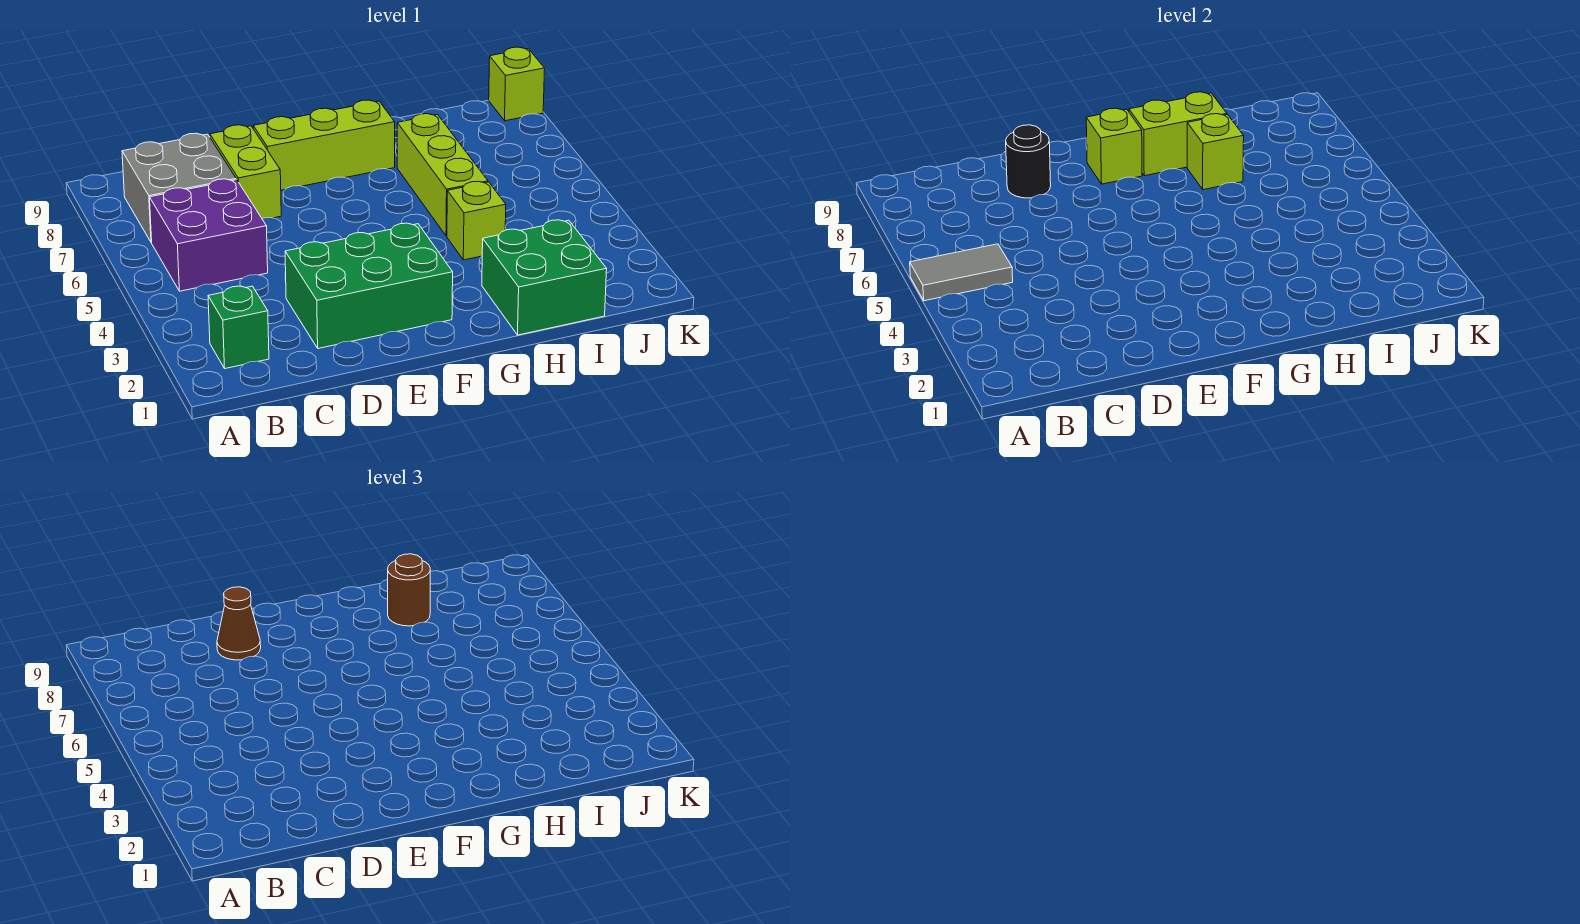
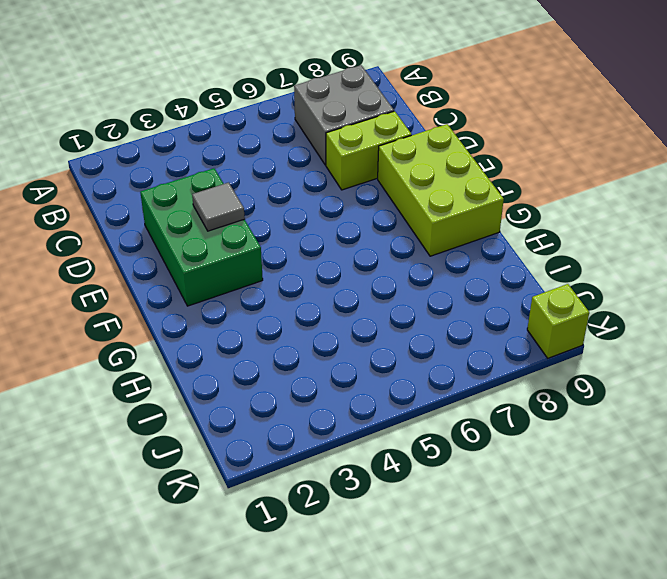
grey tile E3 level 2 -> none
lime brick E8:G9 level 1 -> lime brick E8:G8 level 1
none -> green brick B2 level 1
none -> purple brick B5:C6 level 1
none -> green brick H1:I2 level 1

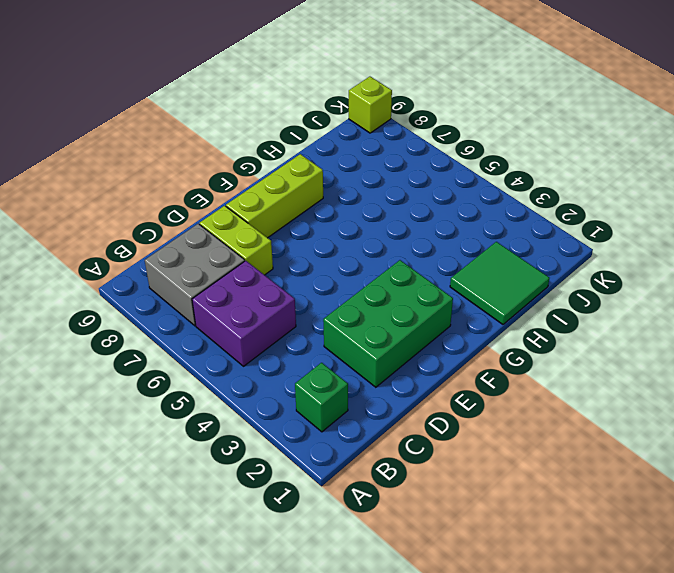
green tile H1:I2 level 1 -> green brick H1:I2 level 1
none -> lime brick H4 level 1
none -> lime brick H5:H7 level 1
none -> grey tile A5:B5 level 2

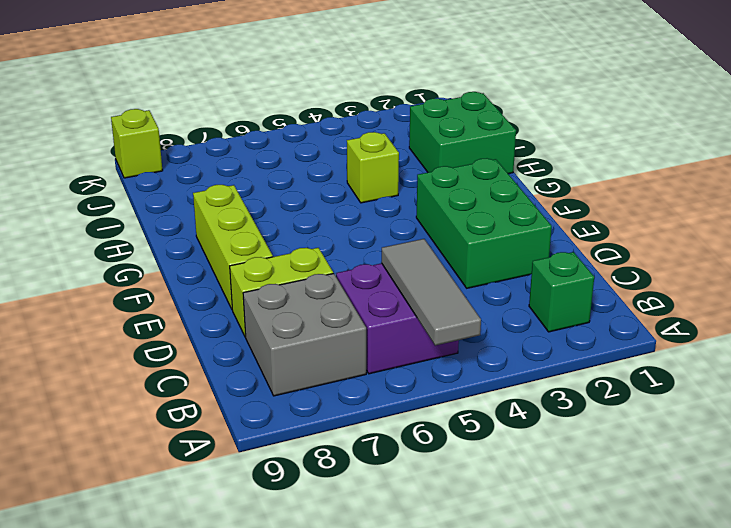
grey tile A5:C5 level 2 -> grey tile A5:B5 level 2
none -> lime brick H5:H7 level 1
none -> black round brick D8 level 2
none -> lime brick F8 level 2

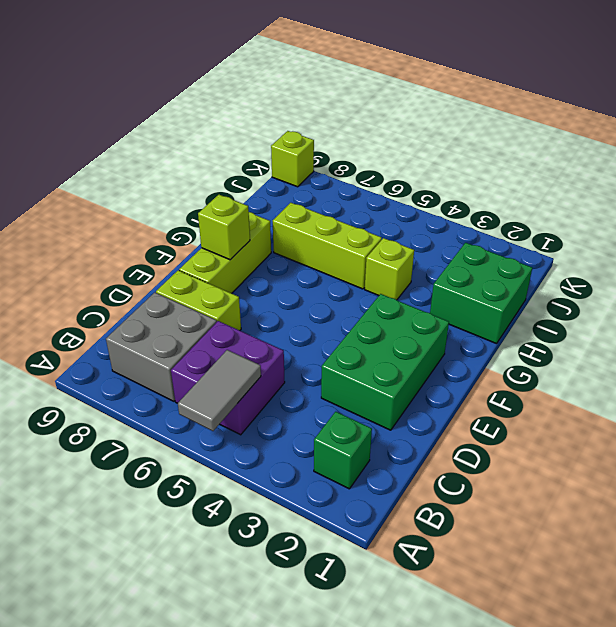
none -> black round brick D8 level 2
none -> lime brick G8:H8 level 2
none -> lime brick H7 level 2

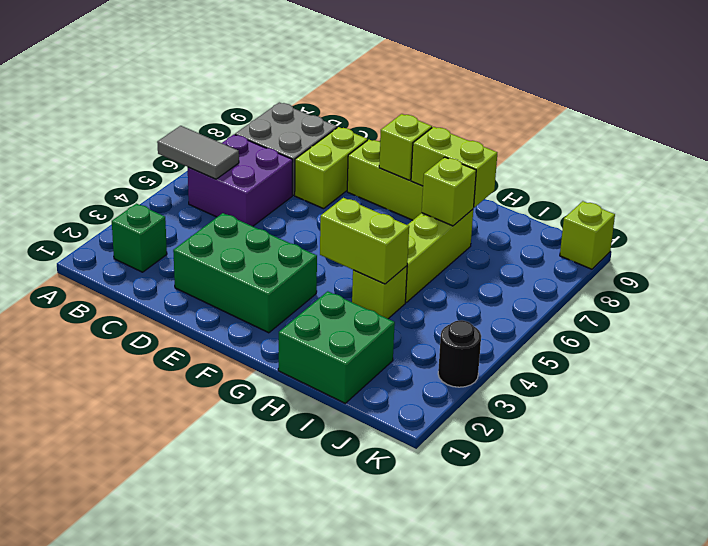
lime brick G4:H4 level 2 -> none
black round brick K3 level 1 -> black round brick D8 level 2
none -> brown cone D8 level 3
none -> brown round brick H8 level 3

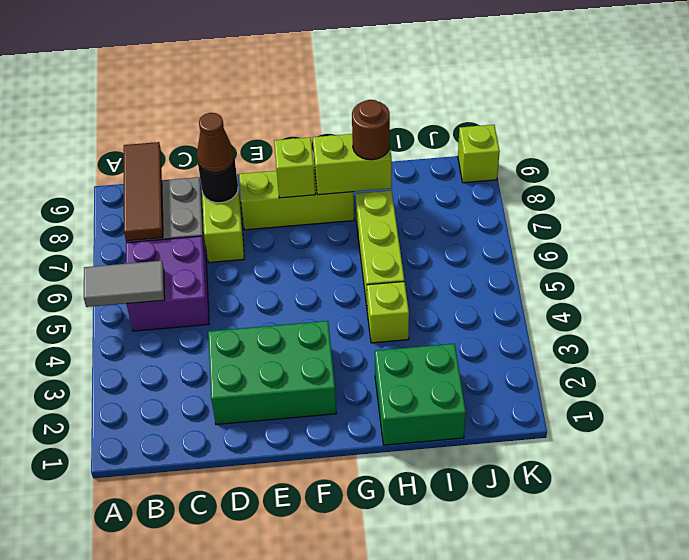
brown tile B7:B9 level 2 -> none
none -> green brick B2 level 1
none -> lime brick H7 level 2

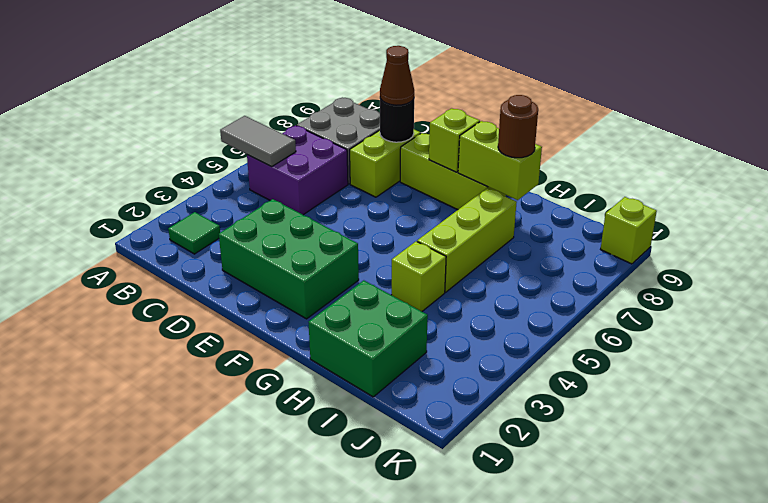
green tile B2 level 1 -> green brick B2 level 1
none -> lime brick H7 level 2

